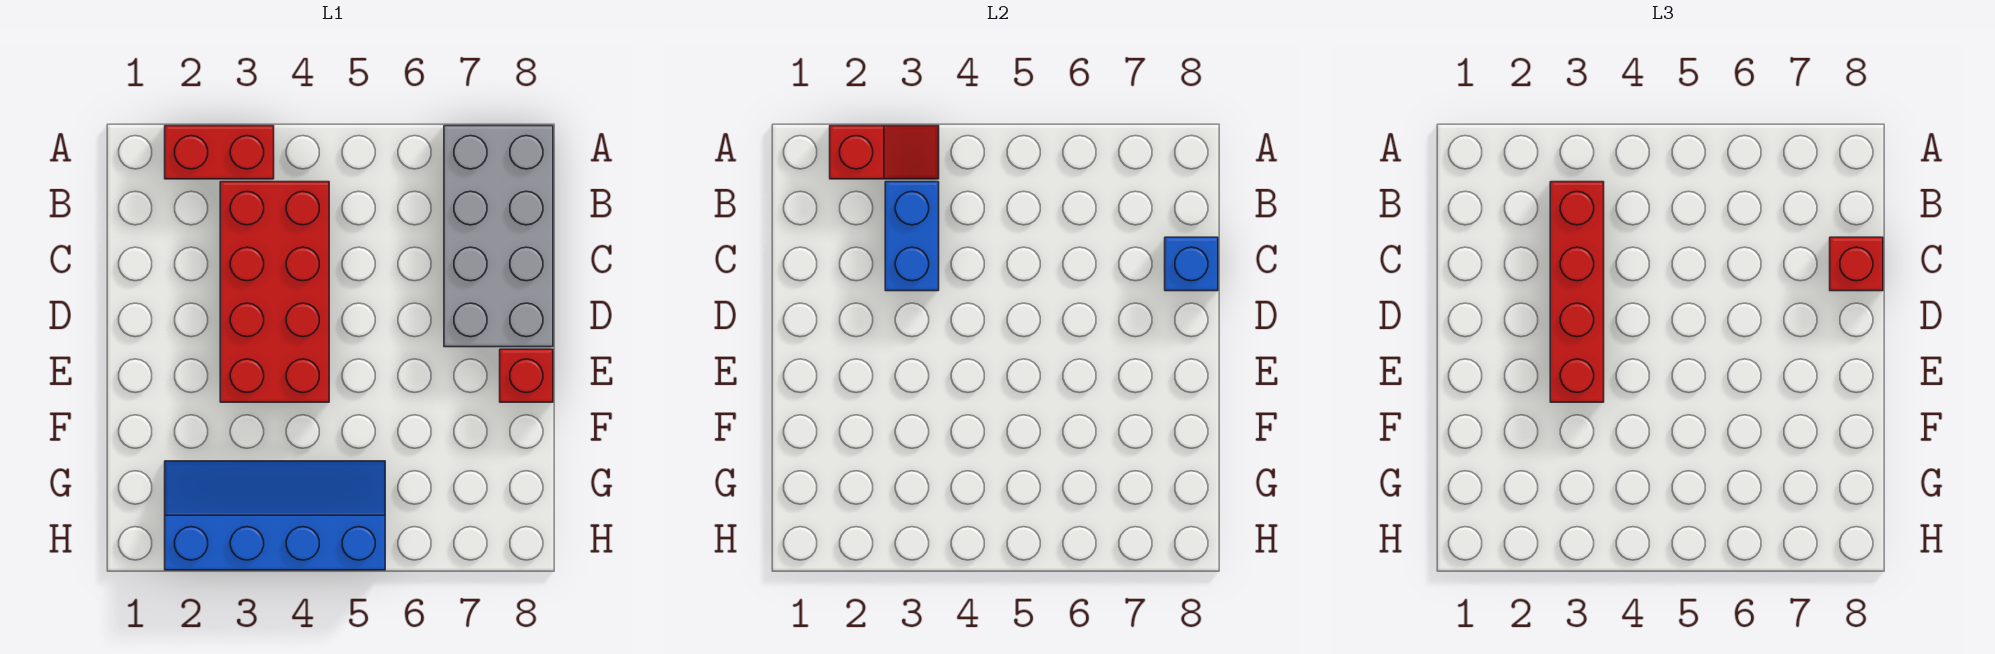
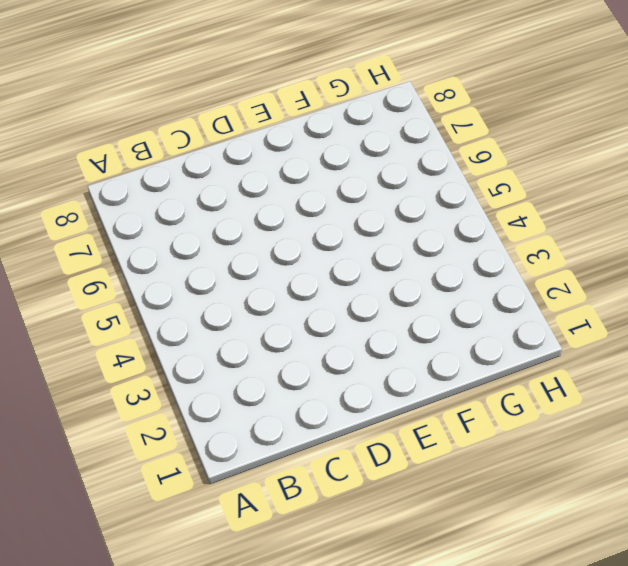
none -> red brick A2:A3 level 1
none -> grey brick A7:D8 level 1

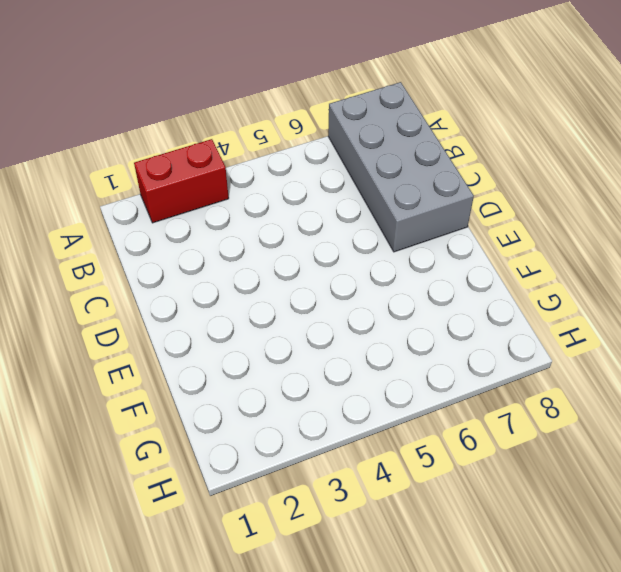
none -> red brick B3:E4 level 1
none -> red brick E8 level 1

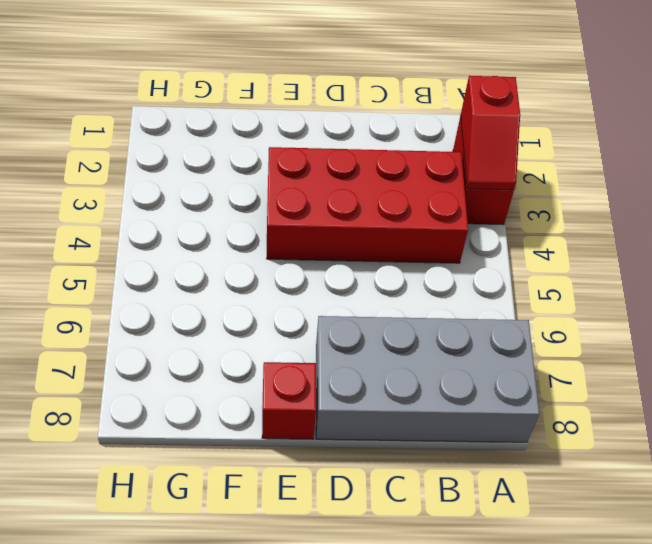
none -> blue slope G2:H5 level 1 top H
none -> blue brick B3:C3 level 2

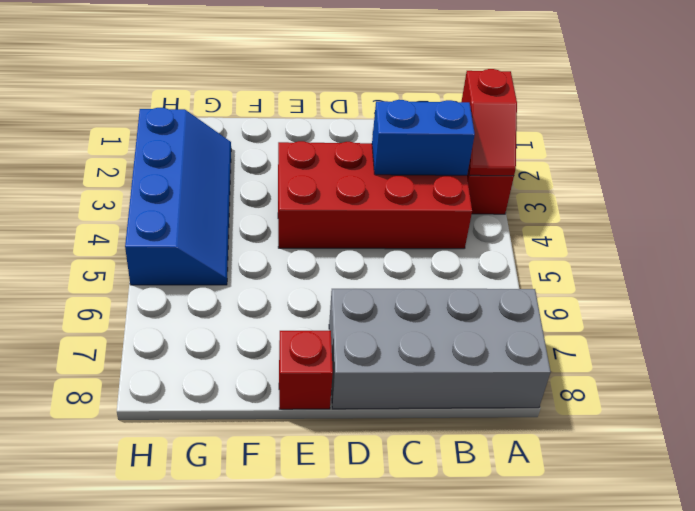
none -> blue brick C8 level 2
none -> red brick B3:E3 level 3

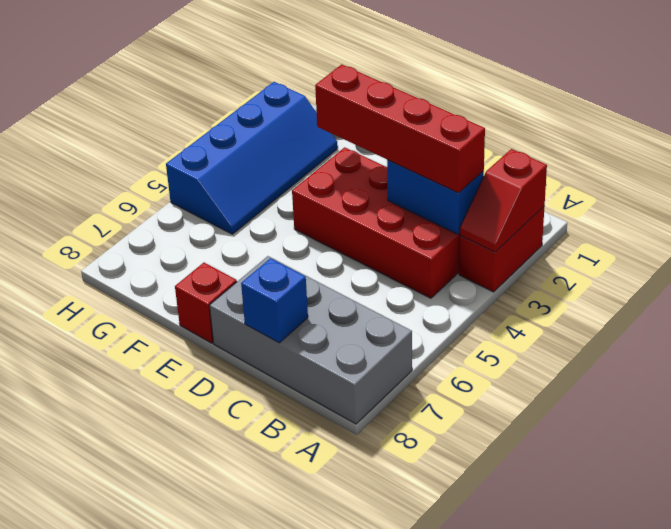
none -> red brick C8 level 3

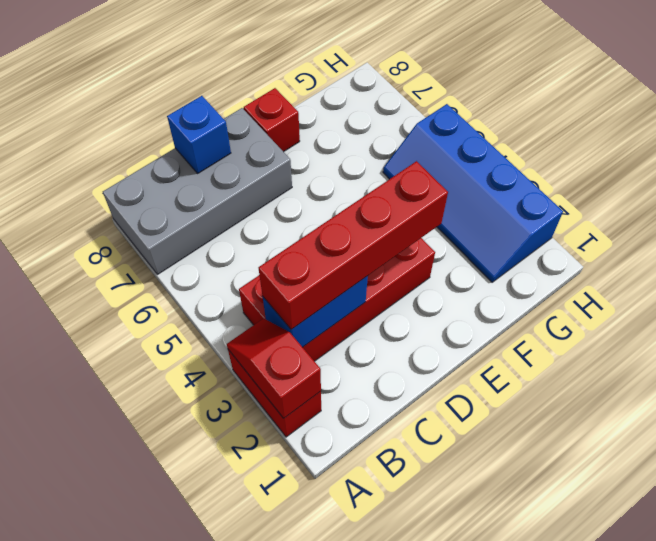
none -> red brick C8 level 3

